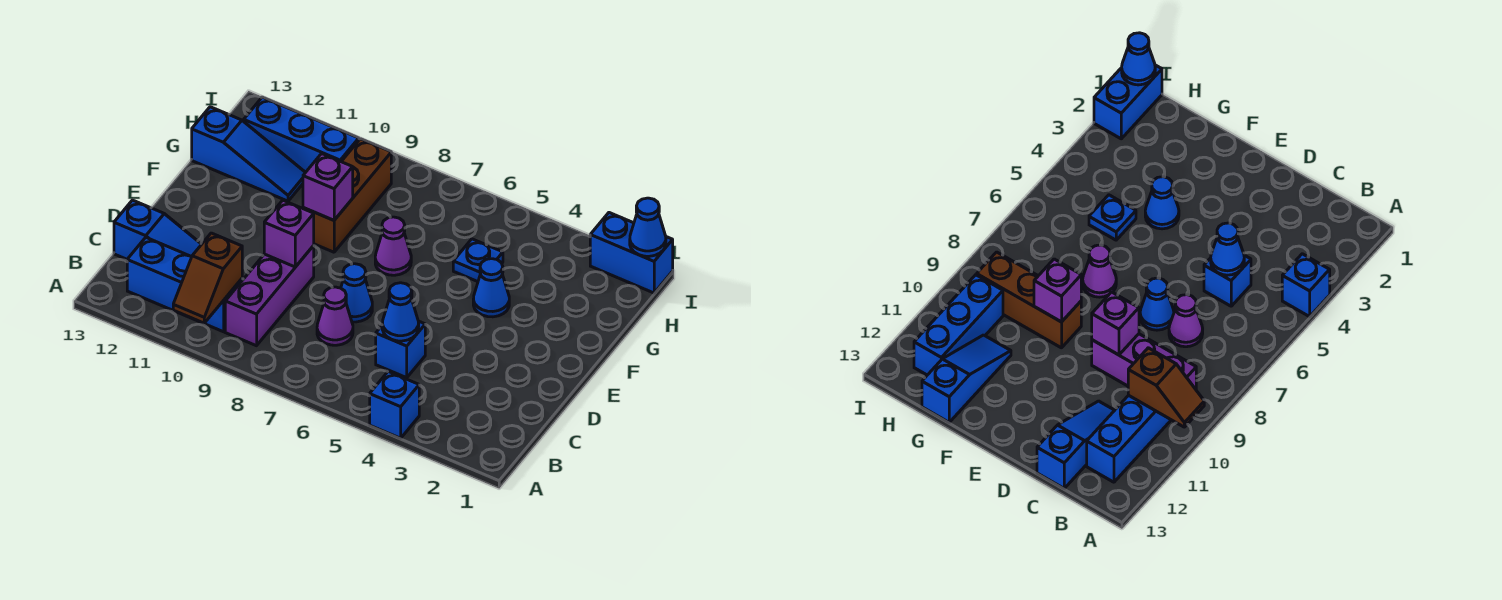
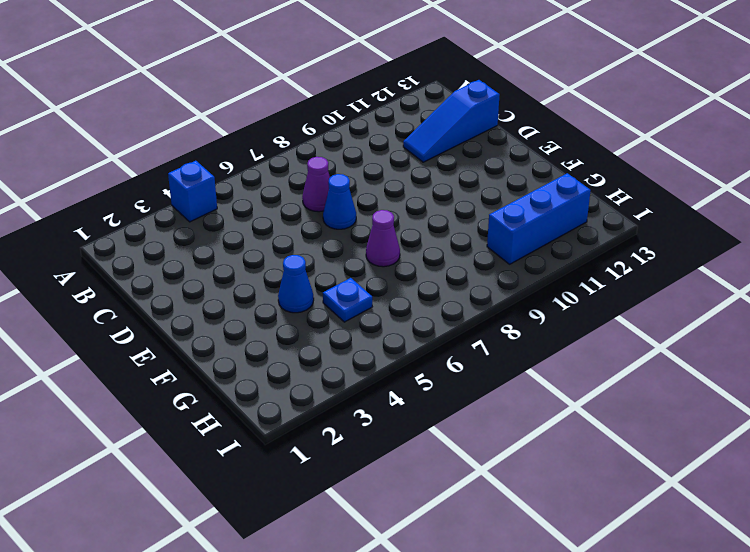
none -> purple brick B9:D9 level 1
none -> blue brick B10:B12 level 1
none -> blue brick C5 level 1

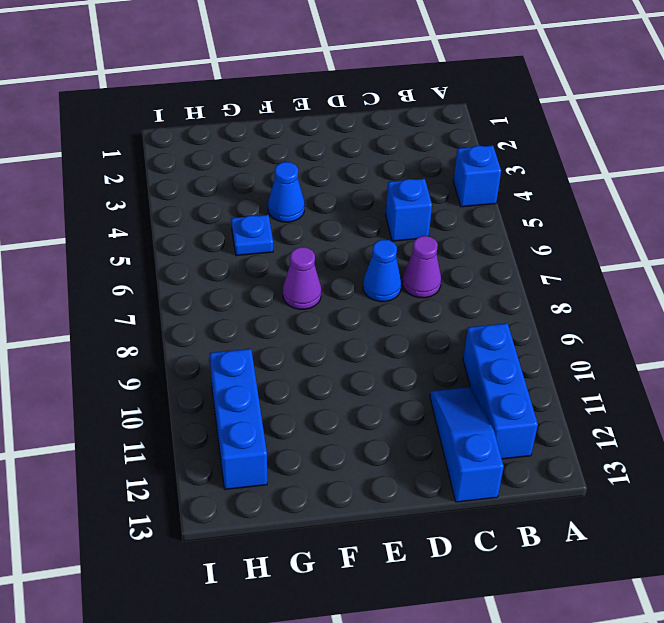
none -> purple brick B9:D9 level 1
none -> brown brick F9:H9 level 1
none -> blue slope G11:G13 level 1 top 13

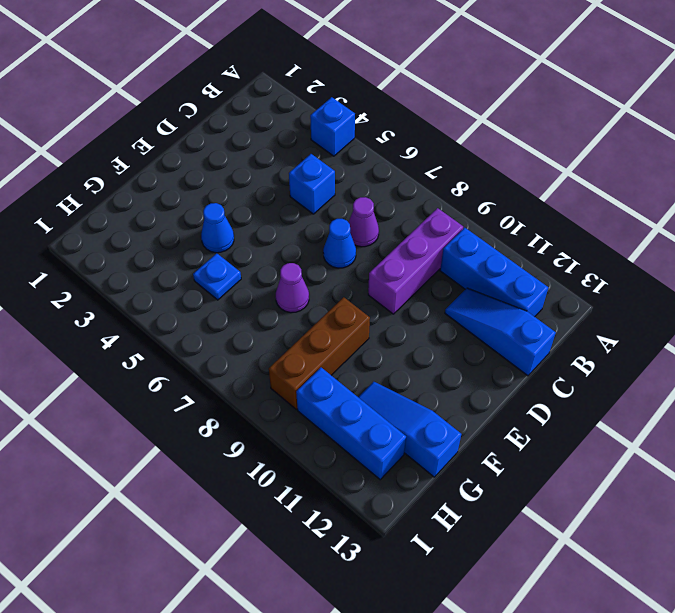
none -> blue brick I1:I2 level 1
none -> brown slope A10:B10 level 2 top B
none -> blue cone C5 level 2

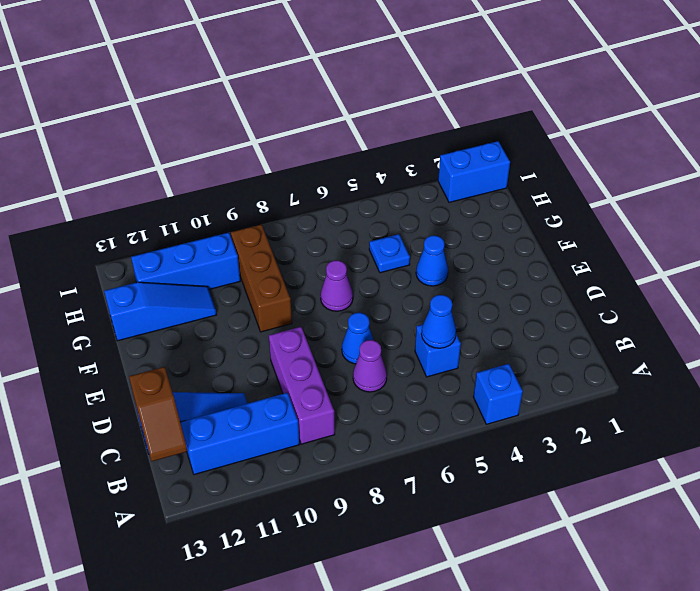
brown slope B13:C13 level 2 top C -> brown slope A10:B10 level 2 top B
none -> purple brick D9 level 2
none -> purple brick F9 level 2
none -> blue cone I1 level 2

